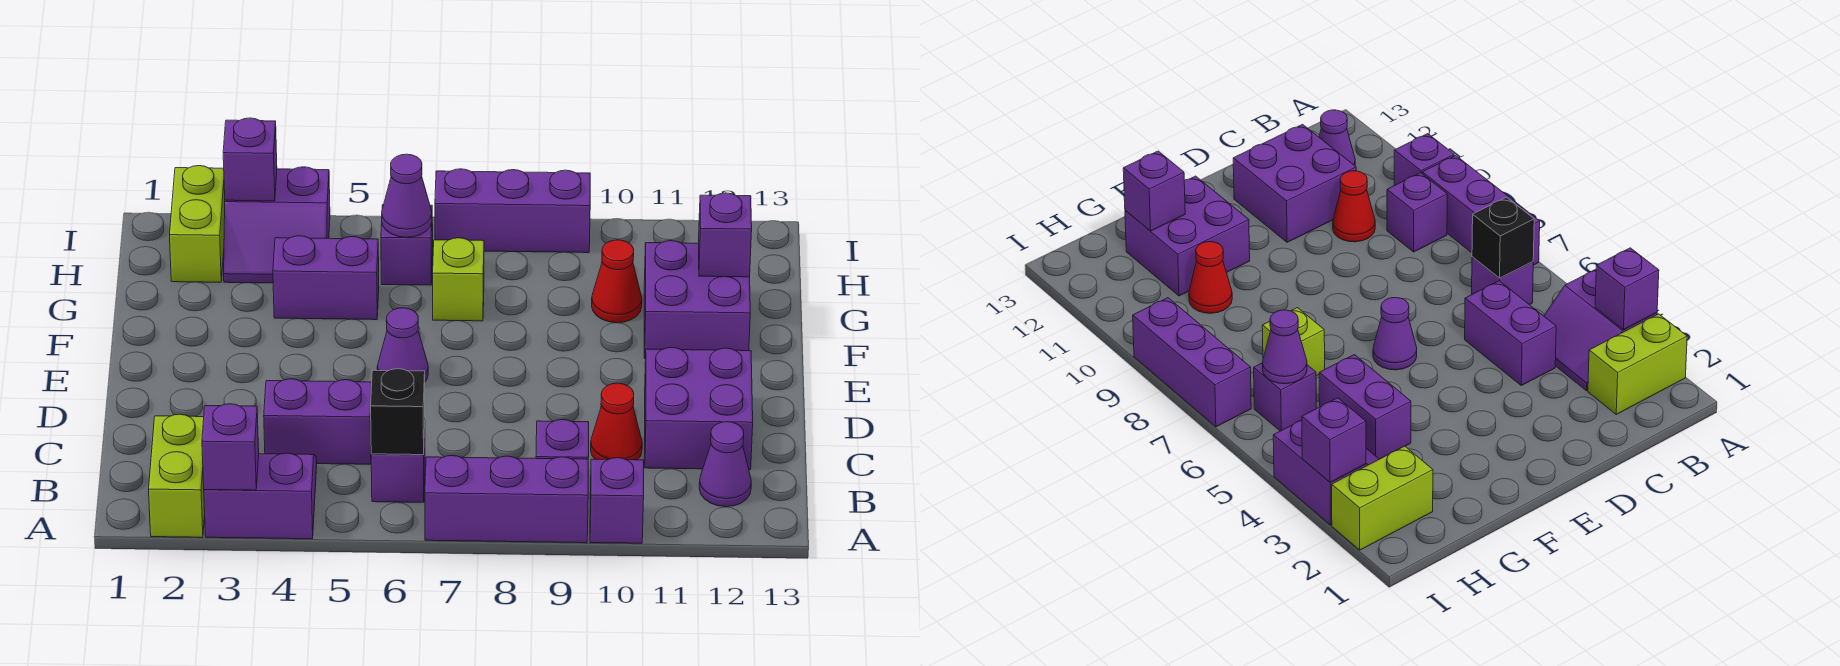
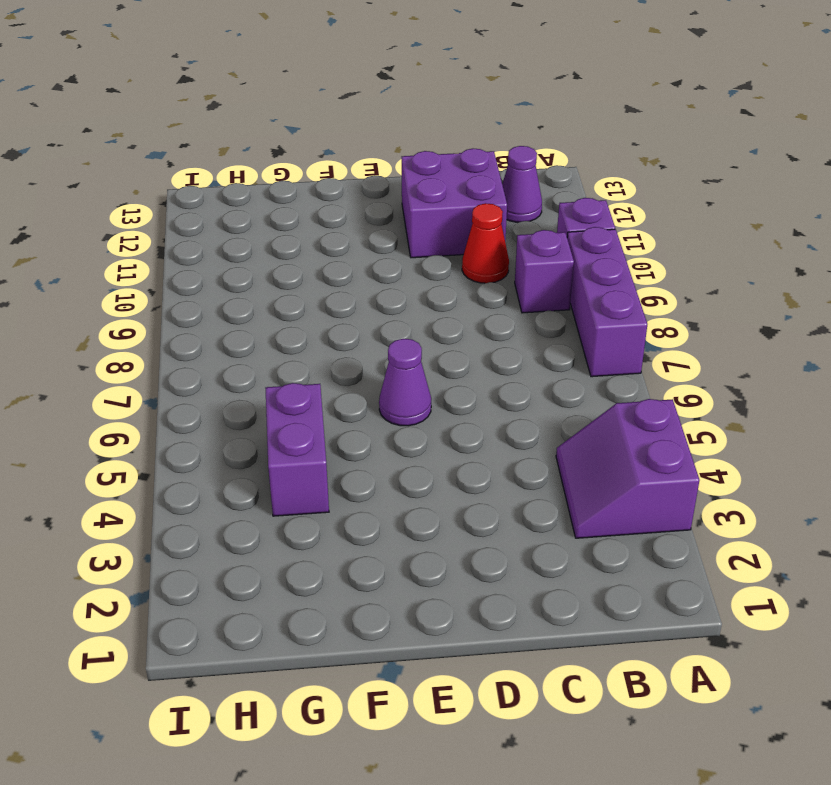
none -> lime brick A2:B2 level 1
none -> purple brick B6 level 1
none -> purple brick C4:C5 level 1

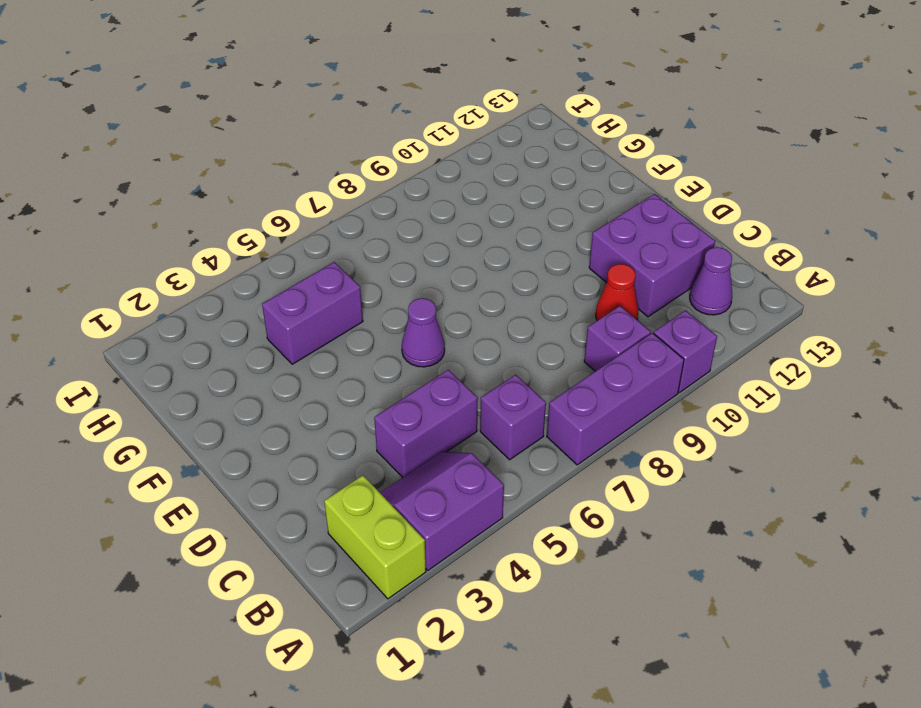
none -> purple brick F11:G12 level 1
none -> lime brick G7 level 1
none -> red cone G10 level 1

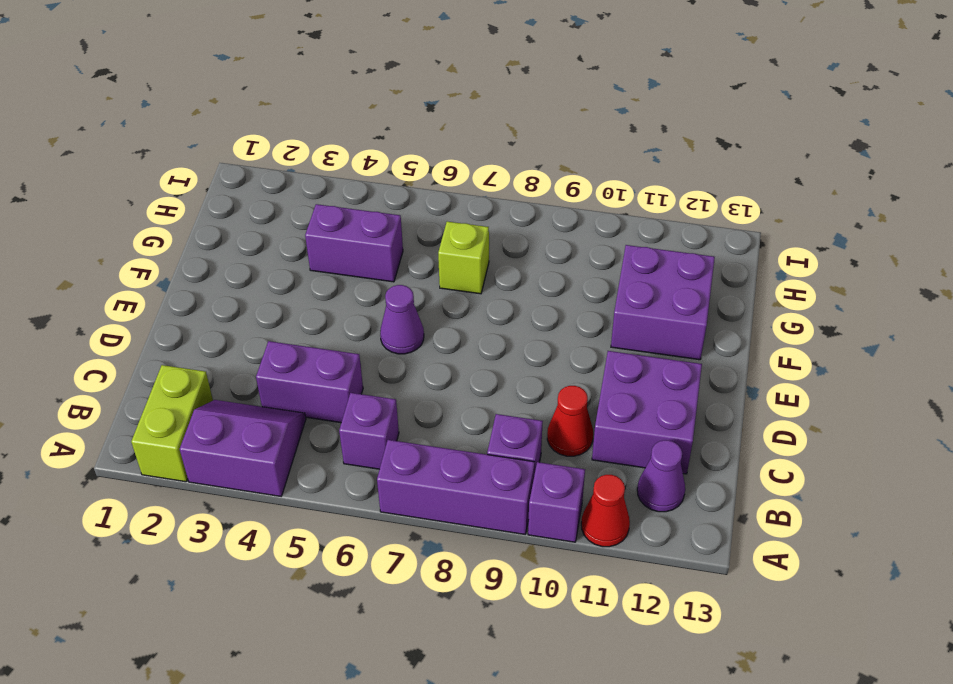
red cone A11 level 1 -> red cone G10 level 1
none -> lime brick H2:I2 level 1
none -> purple slope H3:I4 level 1 top I
none -> purple brick H6 level 1

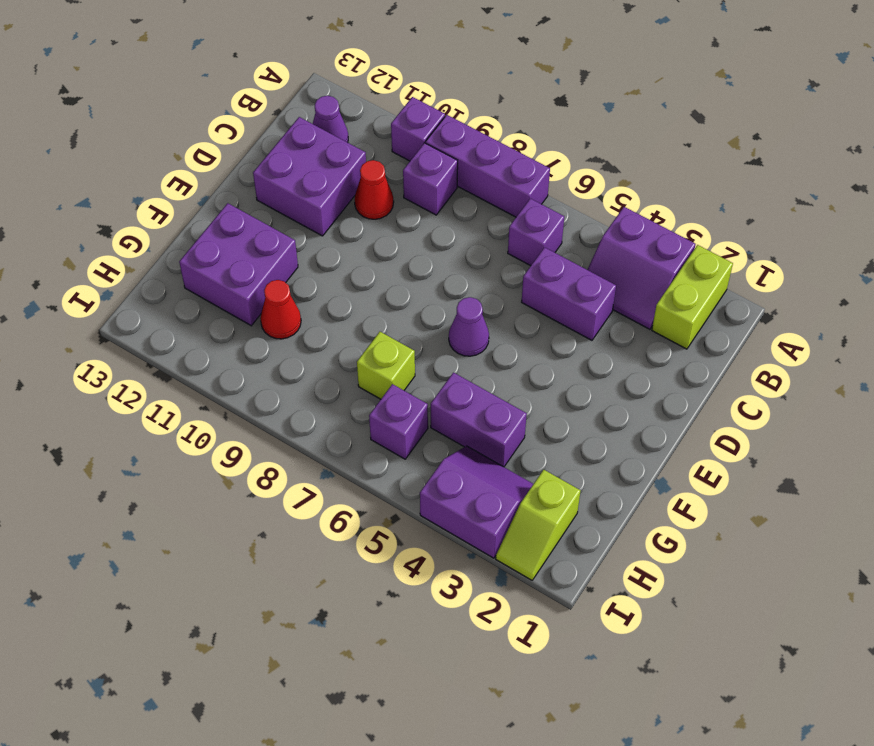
lime slope H2:I2 level 1 top H -> lime brick H2:I2 level 1
none -> purple brick I7:I9 level 1
none -> purple brick A3 level 2
none -> black brick B6 level 2

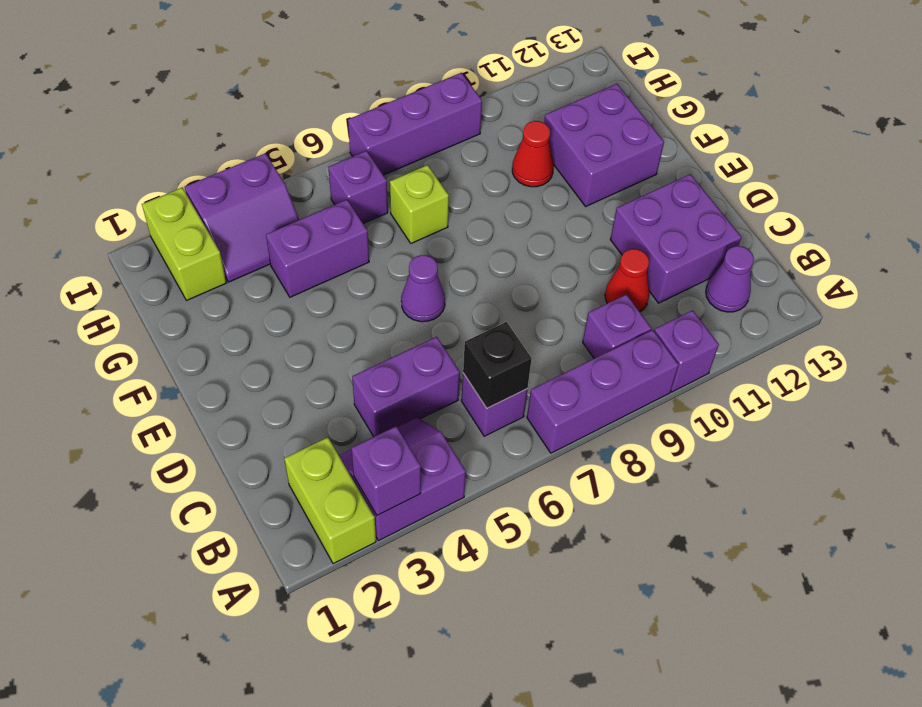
none -> purple brick G12 level 2
none -> purple cone H6 level 2
none -> purple brick I3 level 2

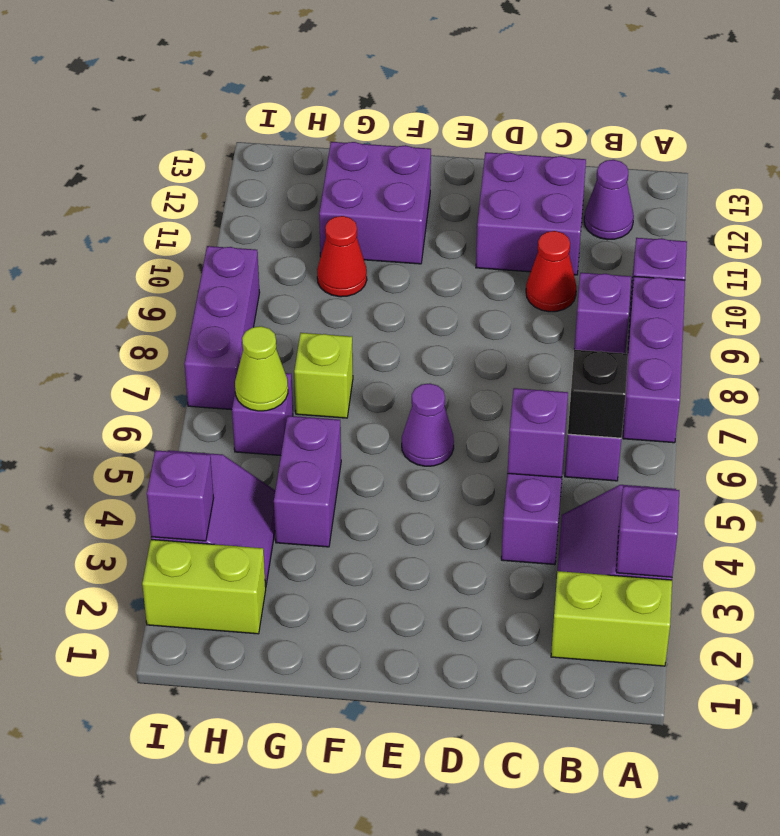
purple brick C5 level 2 -> purple brick G12 level 2
lime cone H6 level 2 -> purple cone H6 level 2

